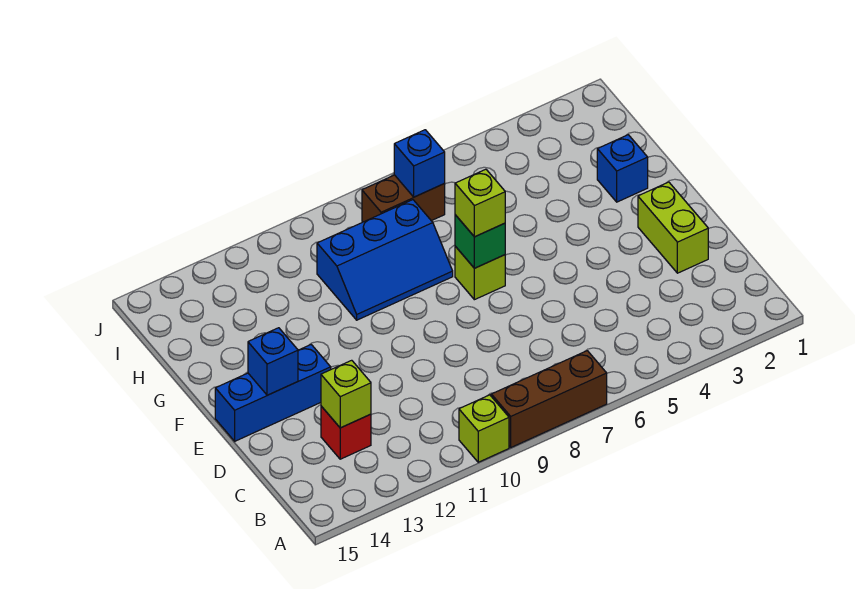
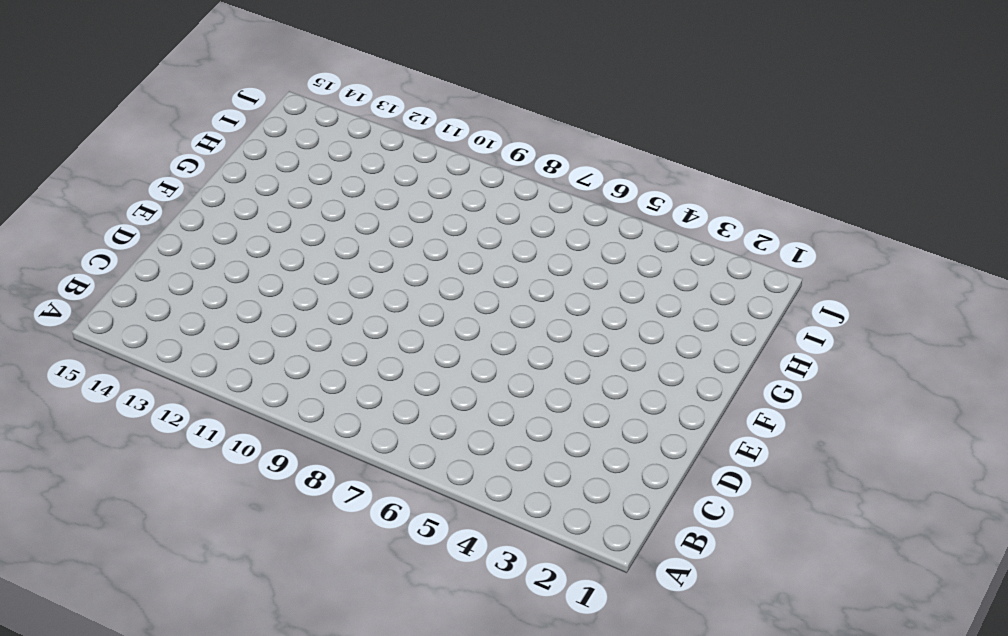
none -> brown brick A7:A9 level 1
none -> lime brick A10 level 1
none -> red brick C13 level 1

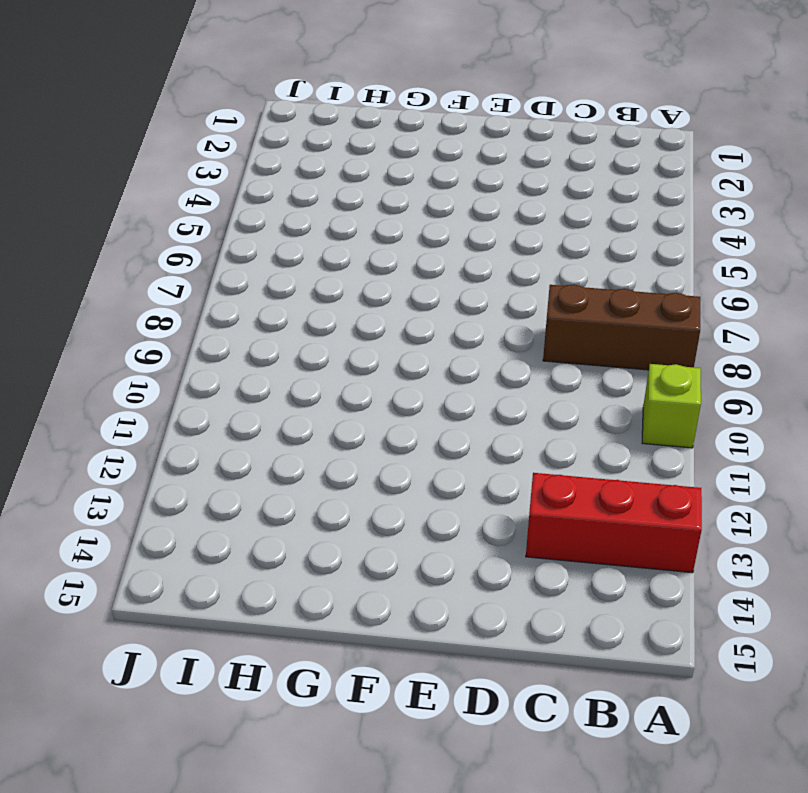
brown brick A8:C8 level 1 -> brown brick A7:A9 level 1
red brick A13:C13 level 1 -> red brick C13 level 1
none -> lime brick D2:E2 level 1
none -> blue brick E13:E15 level 1
none -> lime brick F7 level 1

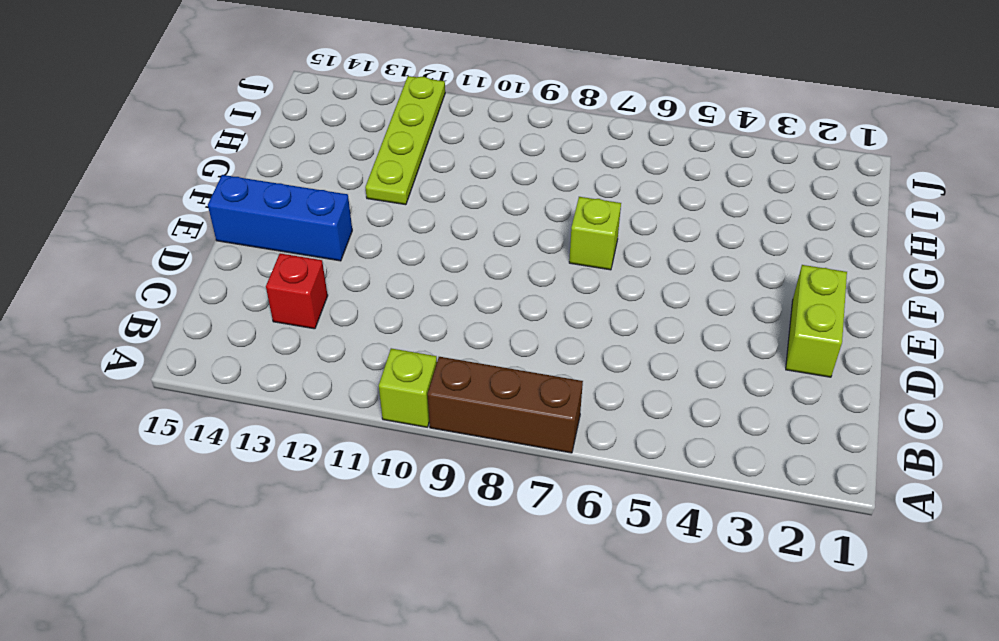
lime plate G12:J12 level 1 -> none
none -> blue brick G2 level 1
none -> blue slope G8:H10 level 1 top H
none -> brown brick I7:I8 level 1

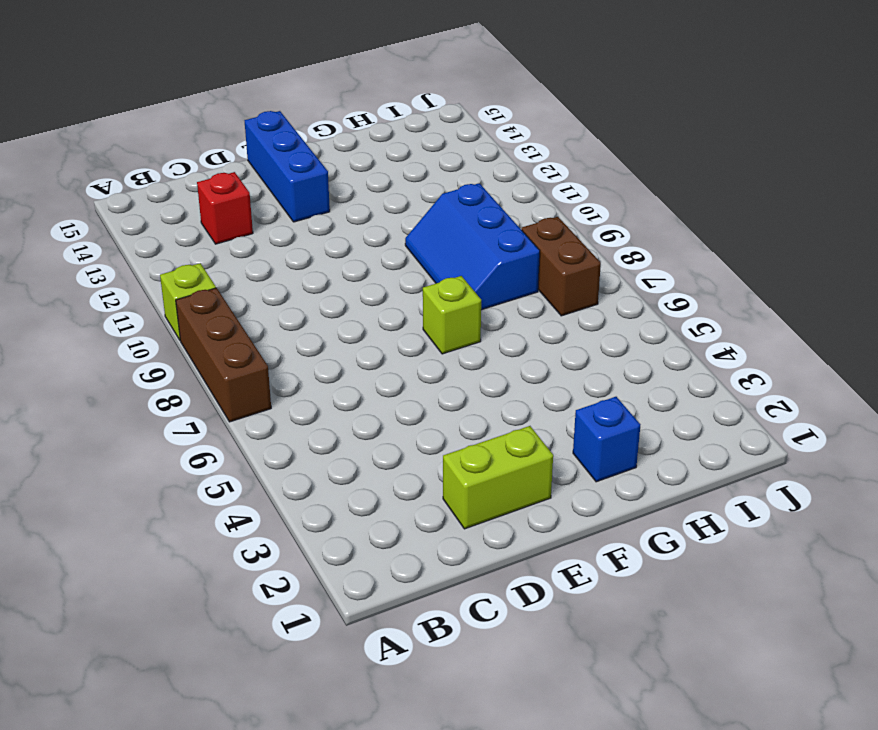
none -> lime brick C13 level 2
none -> blue brick E14 level 2
none -> green brick F7 level 2

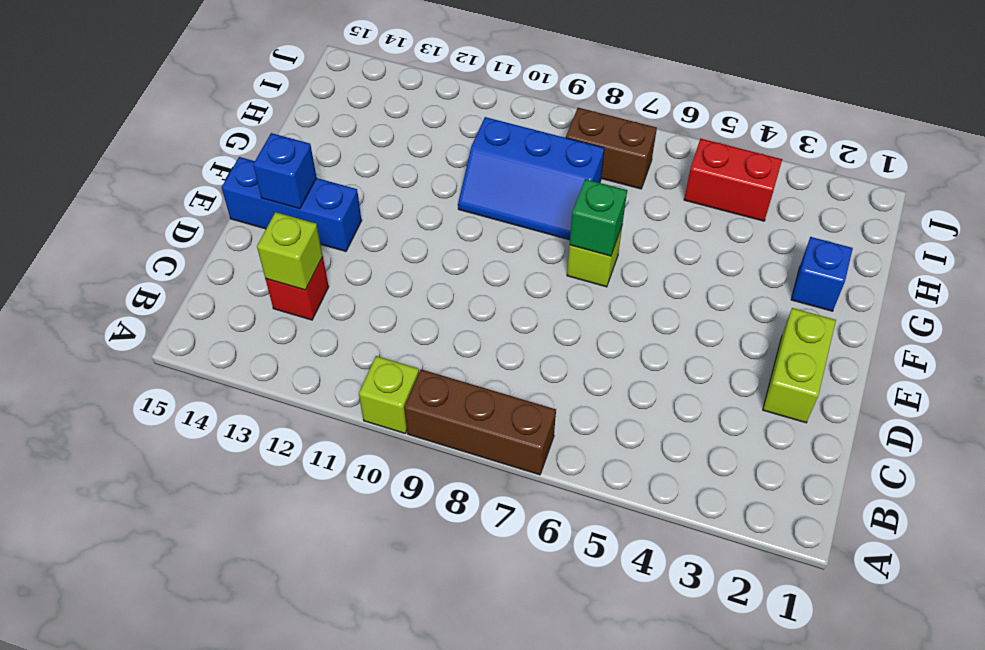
red brick I4:I5 level 1 -> none
none -> blue brick I7 level 2
none -> lime brick F7 level 3

